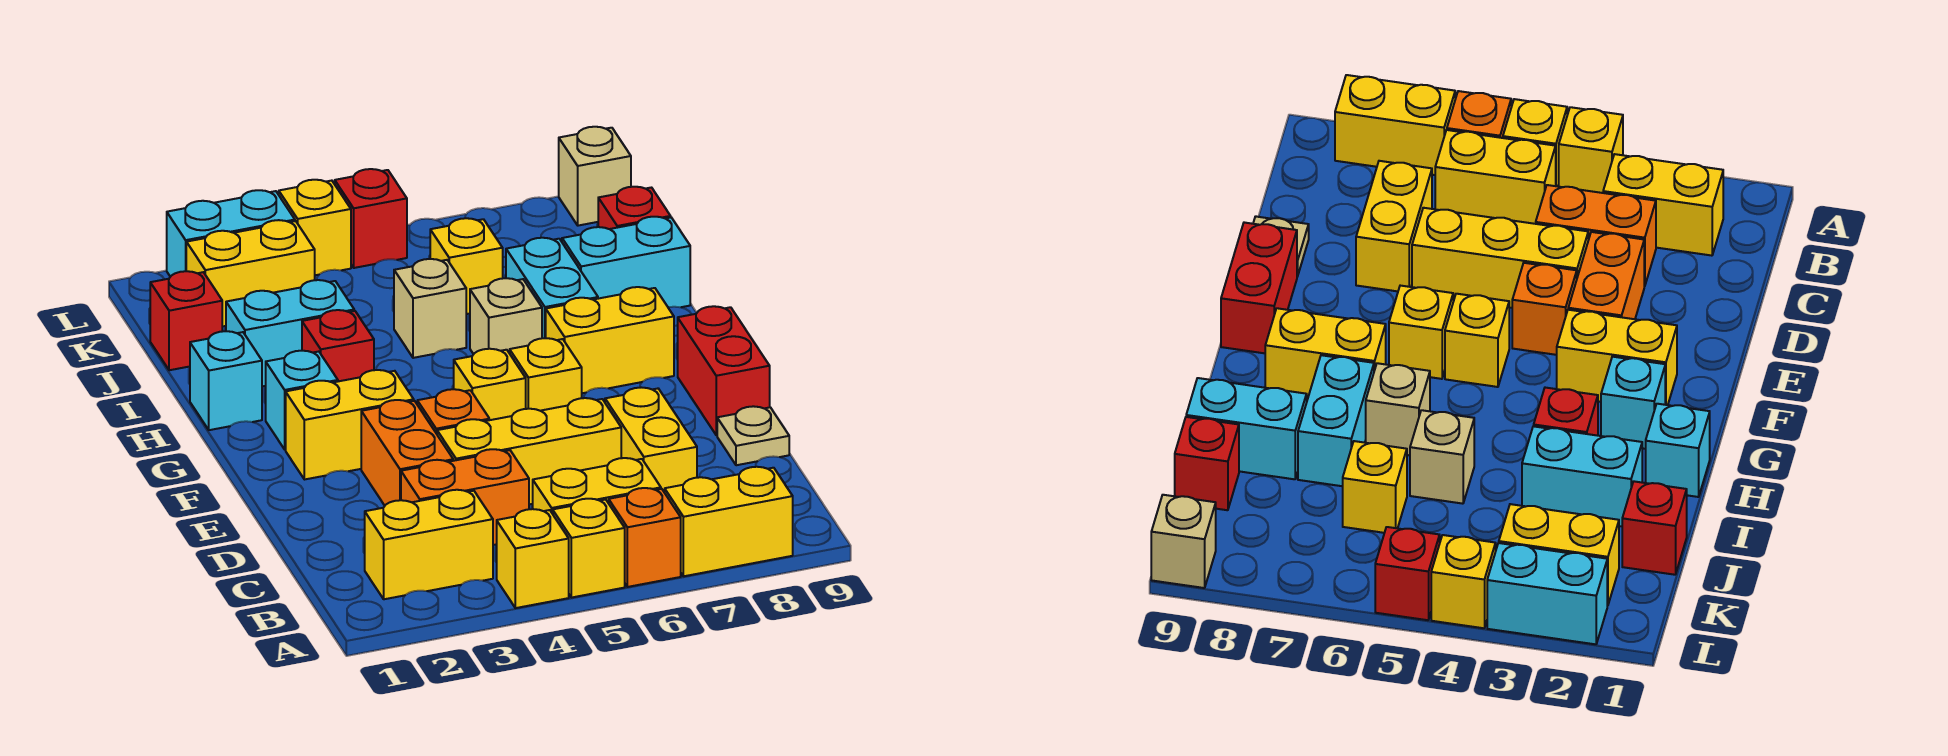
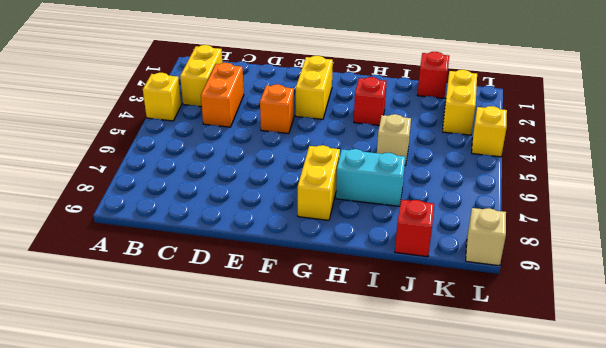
none -> yellow brick A5 level 1
none -> orange brick A6 level 1
none -> yellow brick A7:A8 level 1
none -> yellow brick B5:B6 level 1

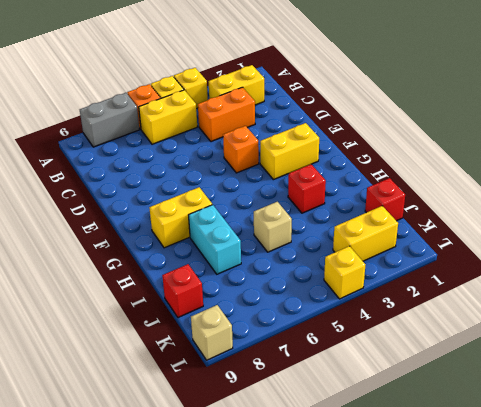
grey brick A7:A8 level 1 -> yellow brick A7:A8 level 1
none -> yellow brick C7:D7 level 1
none -> orange brick D3:E3 level 1
none -> yellow brick D4:D6 level 1
none -> tan plate D9 level 1

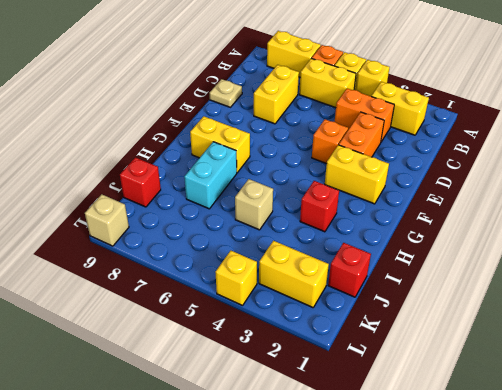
none -> yellow brick D4:D6 level 1
none -> red brick E9:F9 level 1
none -> yellow brick F5 level 1
none -> yellow brick F6 level 1

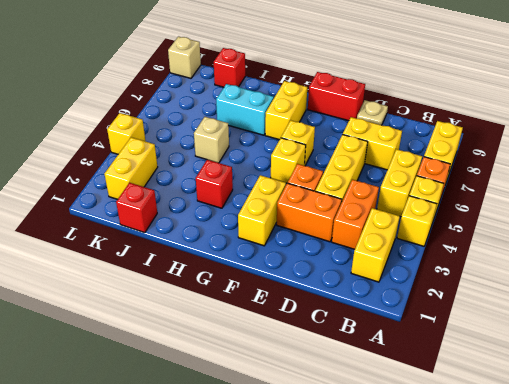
none -> cyan brick G2 level 1
none -> cyan brick H1 level 1
none -> tan brick H6 level 1
none -> cyan brick I2:I3 level 1

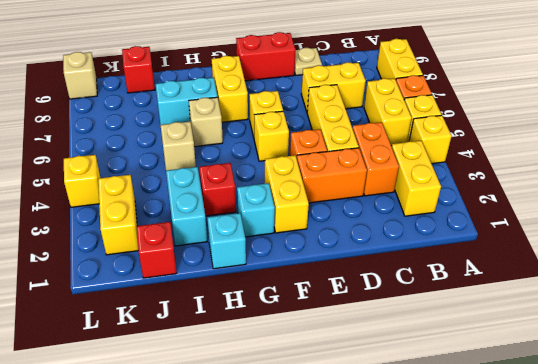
none -> cyan brick I8:I9 level 1
none -> yellow brick J6 level 1
none -> cyan brick L2:L3 level 1
none -> red brick L5 level 1

